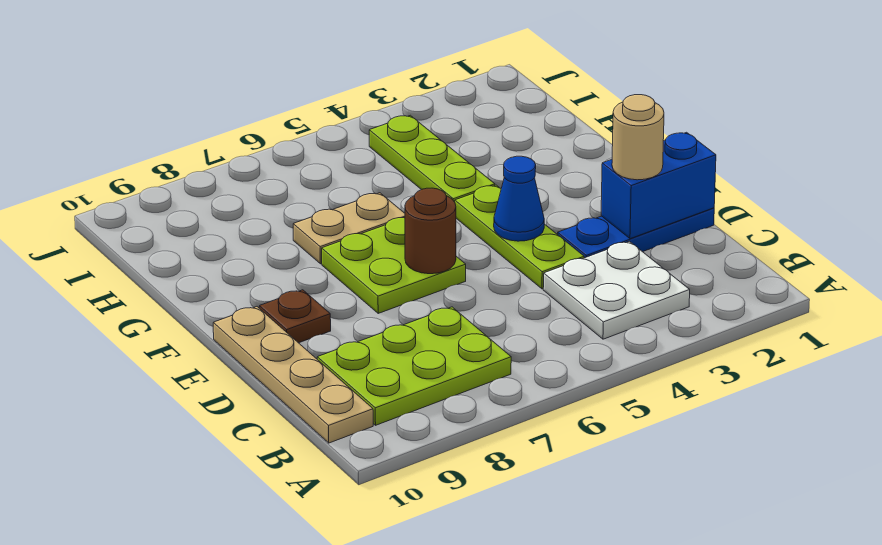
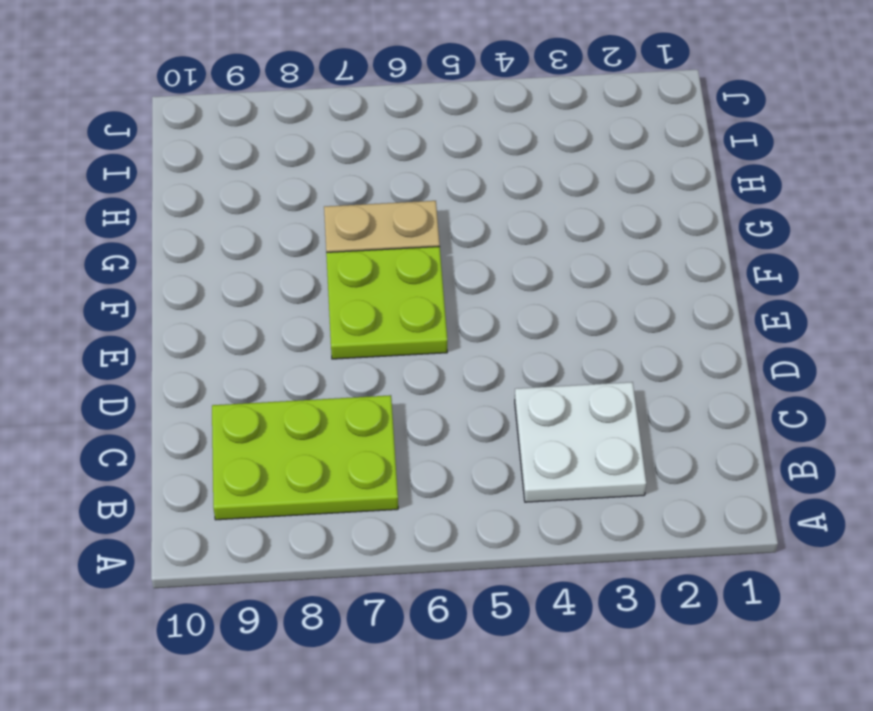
none -> tan plate B10:E10 level 1
none -> blue plate D1:D3 level 1
none -> lime plate D4:F4 level 1

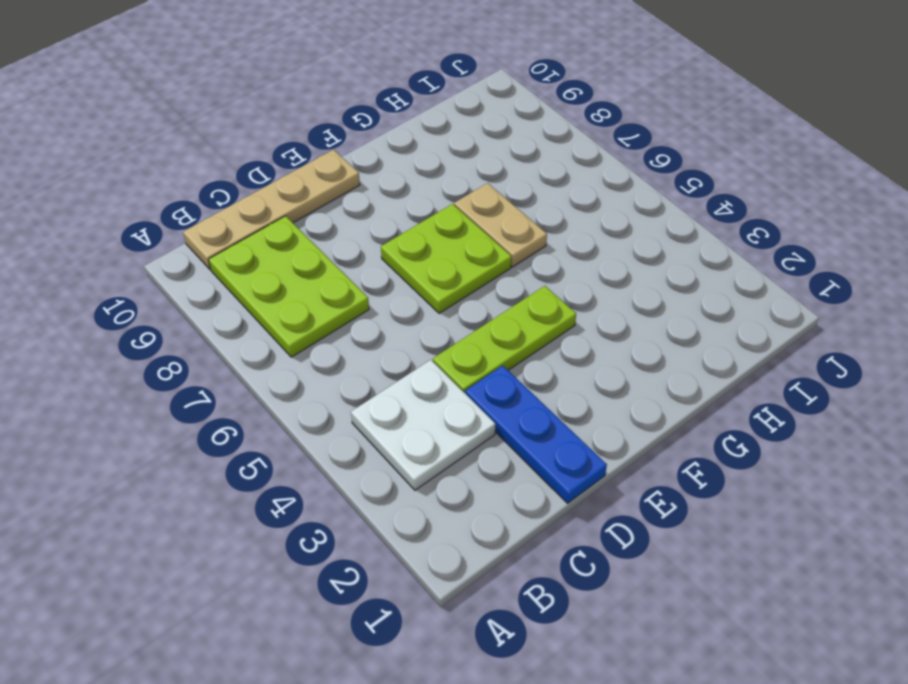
none -> brown plate E9 level 1
none -> lime plate G4:I4 level 1
none -> blue brick D1:D2 level 2

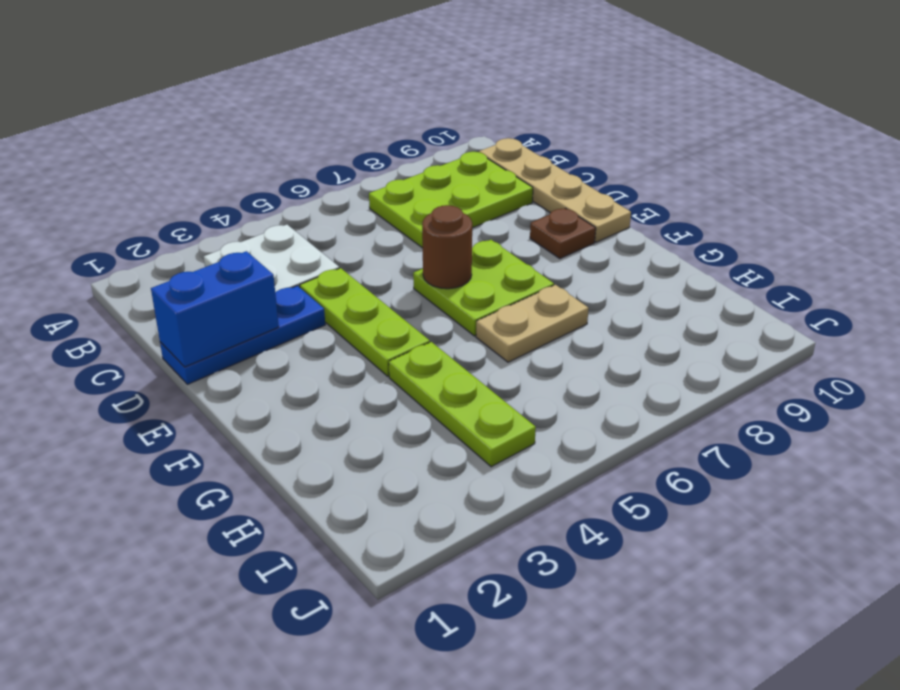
none -> blue cone E4 level 2
none -> tan round brick D2 level 3

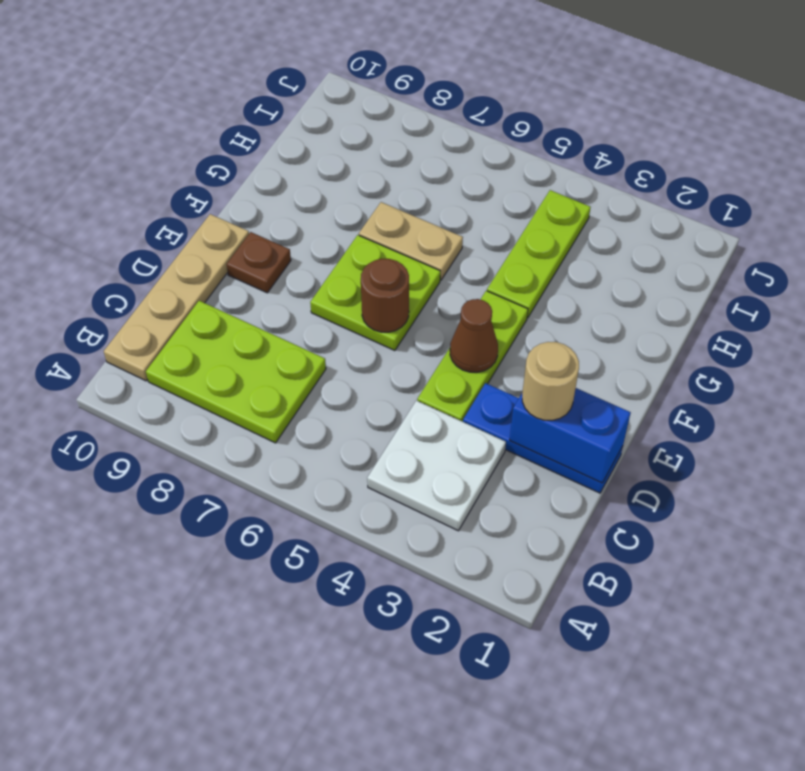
brown cone E4 level 2 -> blue cone E4 level 2

